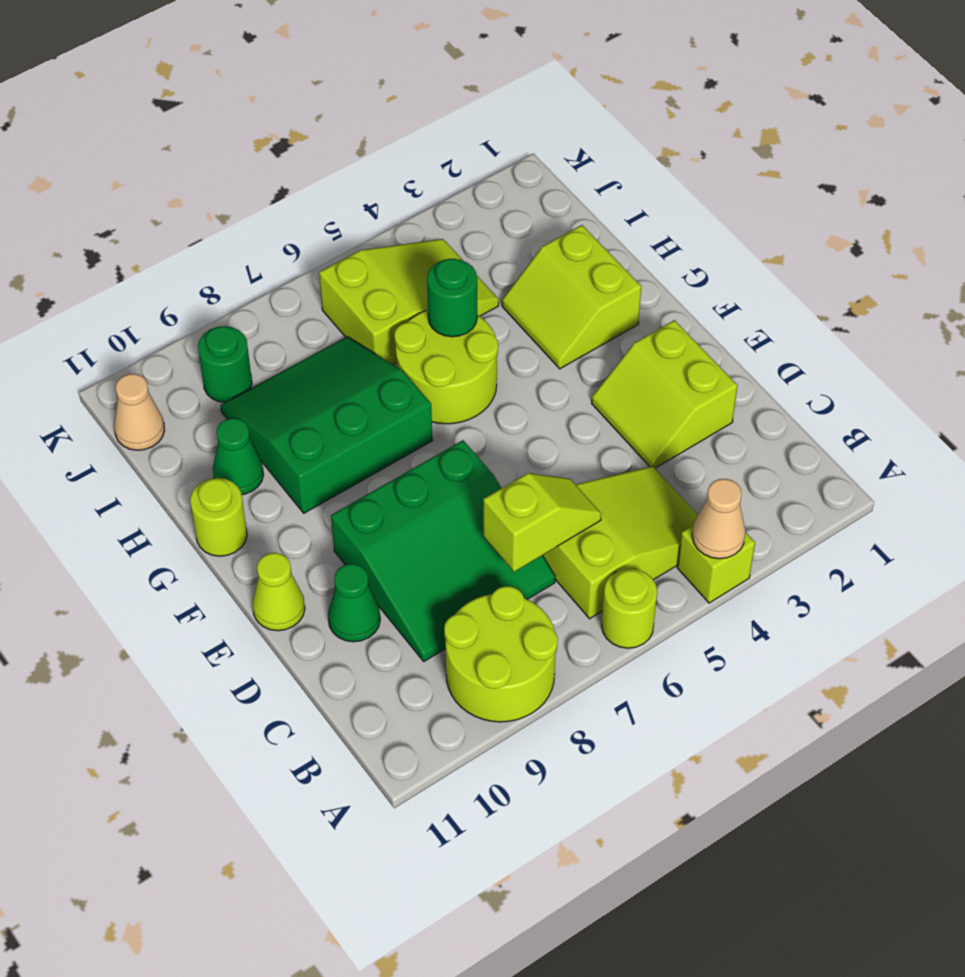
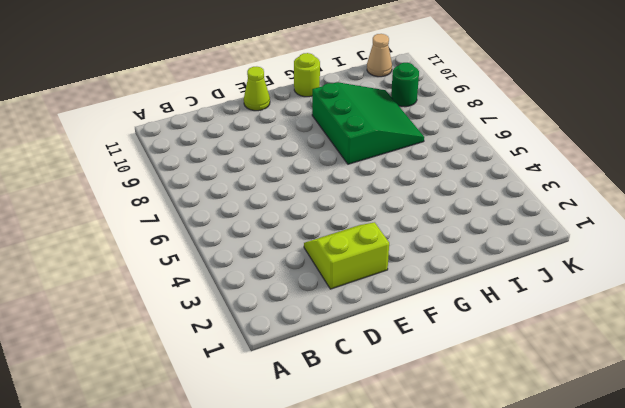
none -> lime brick A4 level 1
none -> lime round brick A6 level 1
none -> lime round brick A8:B9 level 1

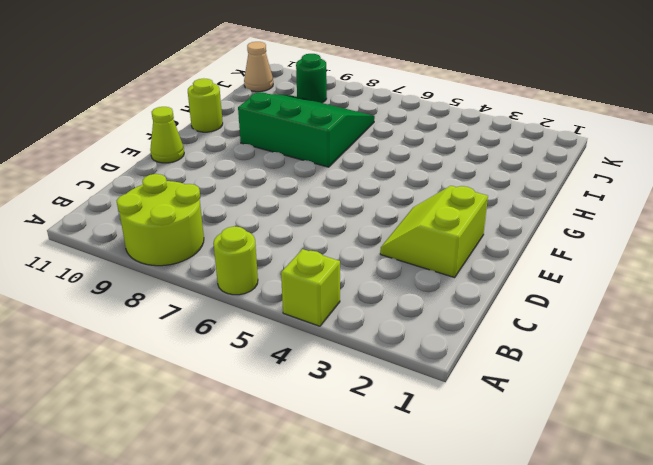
none -> lime slope B4:C6 level 1 top 6
none -> green slope C7:E9 level 1 top E
none -> green cone D10 level 1

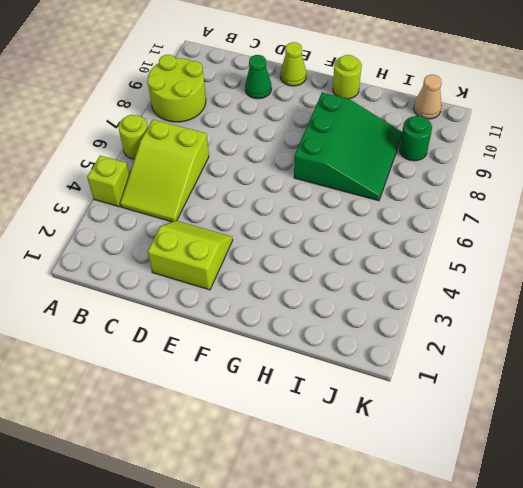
none -> green slope C7:E9 level 1 top E
none -> lime slope G2:H3 level 1 top 2
none -> lime round brick G5:H6 level 1

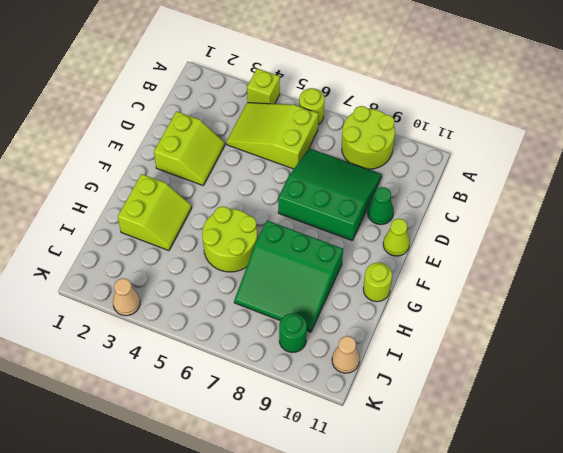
tan cone K3 level 1 -> tan cone A4 level 2
none -> green cone H10 level 1
none -> lime slope I4:J6 level 1 top 6
none -> lime slope C6:C7 level 2 top 7

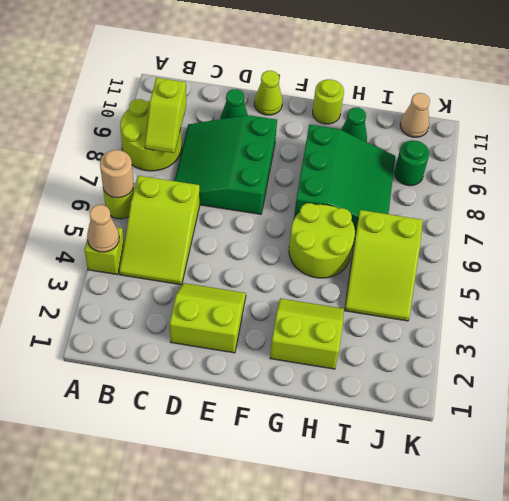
tan round brick A6 level 2 -> none
lime slope B8:B9 level 2 top 9 -> lime slope C6:C7 level 2 top 7
none -> green round brick H5 level 2

